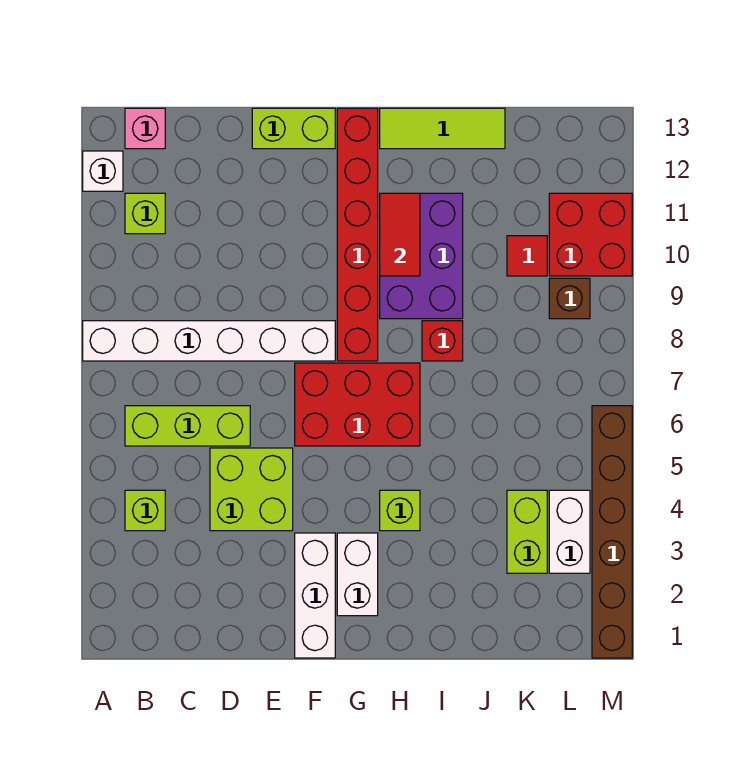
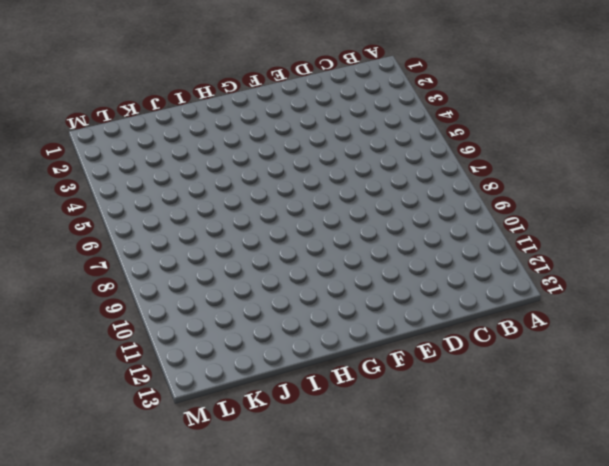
none -> white brick A8:F8 level 1
none -> white brick A12 level 1
none -> lime brick B4 level 1

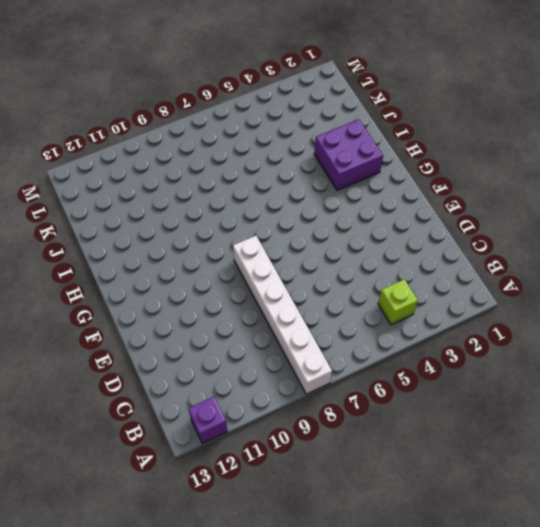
purple brick A12 level 1 -> white brick A12 level 1
purple brick H2:I3 level 1 -> none
none -> lime brick B6:D6 level 1
none -> lime brick B11 level 1
none -> pink brick B13 level 1

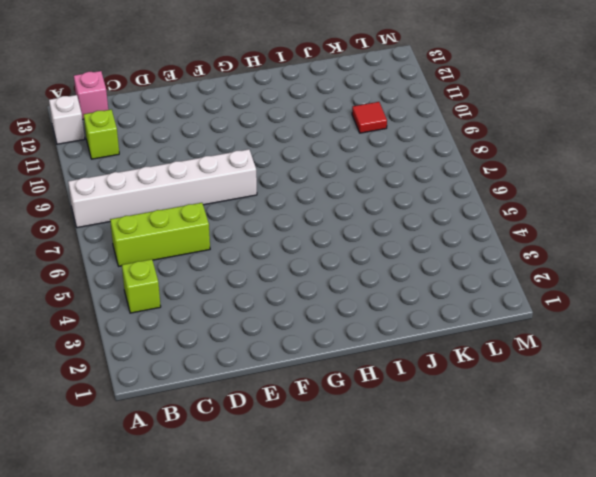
none -> lime brick D4:E5 level 1
none -> lime brick E13:F13 level 1
none -> white brick F1:F3 level 1

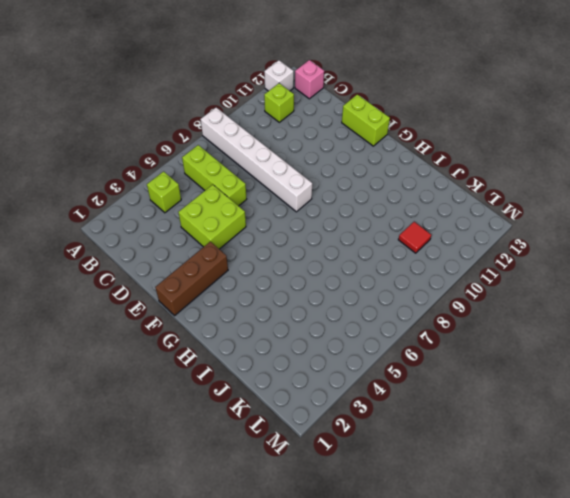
brown brick F1:F3 level 1 -> white brick F1:F3 level 1
none -> red brick F6:H7 level 1
none -> white brick G2:G3 level 1
none -> red brick G8:G13 level 1

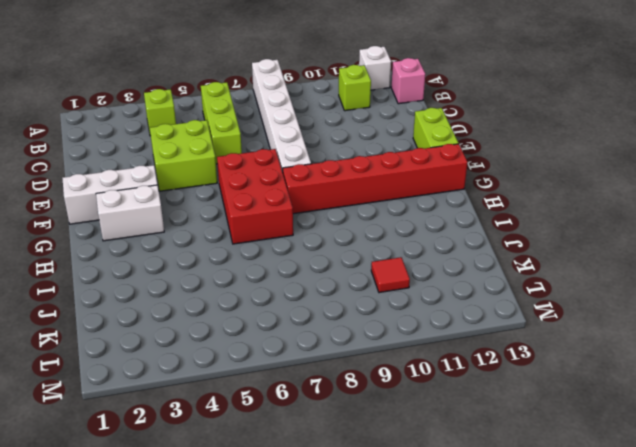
none -> lime brick H4 level 1
none -> purple brick H9:I11 level 1
none -> lime tile H13:J13 level 1

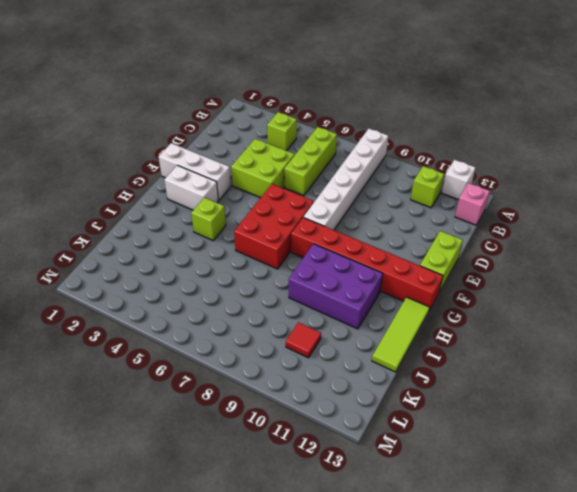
none -> red brick I8 level 1
none -> lime brick K3:K4 level 1
none -> white brick L3:L4 level 1

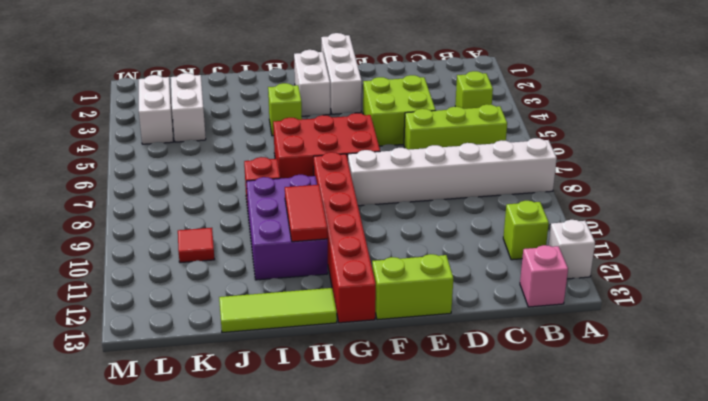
white brick K3:K4 level 1 -> lime brick K3:K4 level 1
none -> brown brick L9 level 1
none -> red brick L10:M11 level 1
none -> brown brick M1:M6 level 1

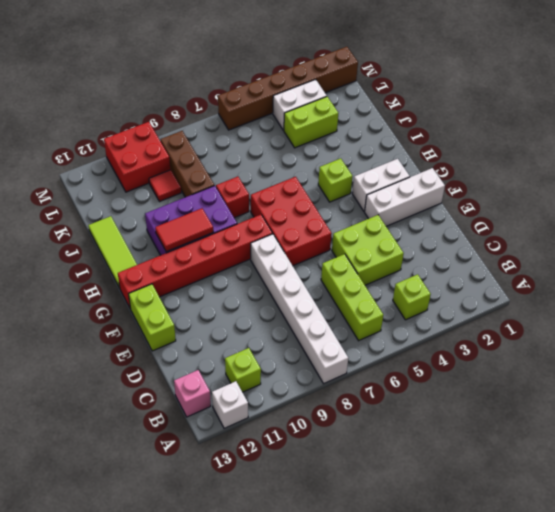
brown brick J9:L9 level 1 -> brown brick L9 level 1

